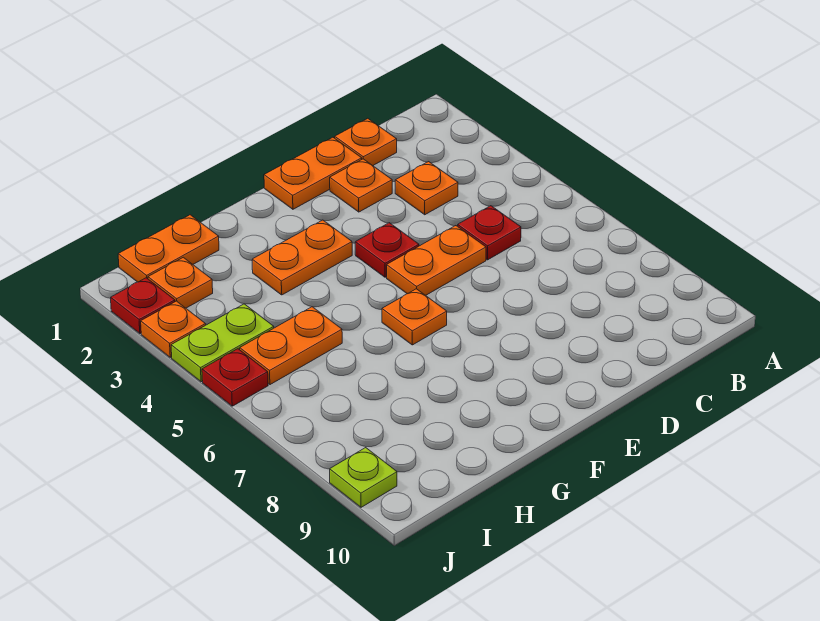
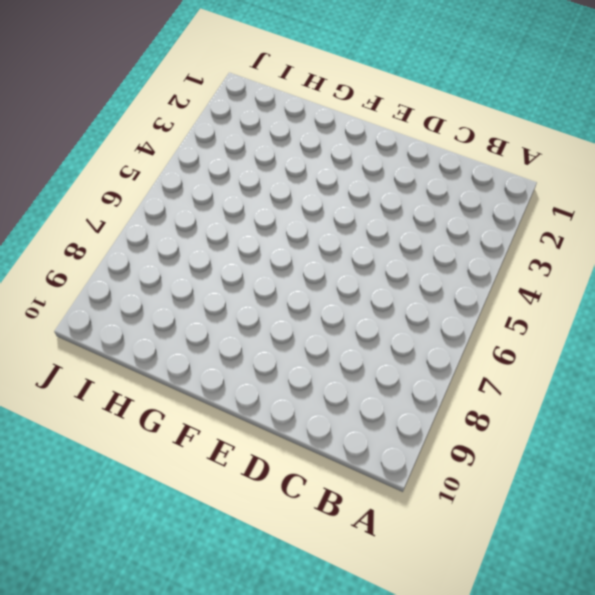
none -> orange plate C1 level 1
none -> orange plate C3 level 1
none -> red plate C5 level 1

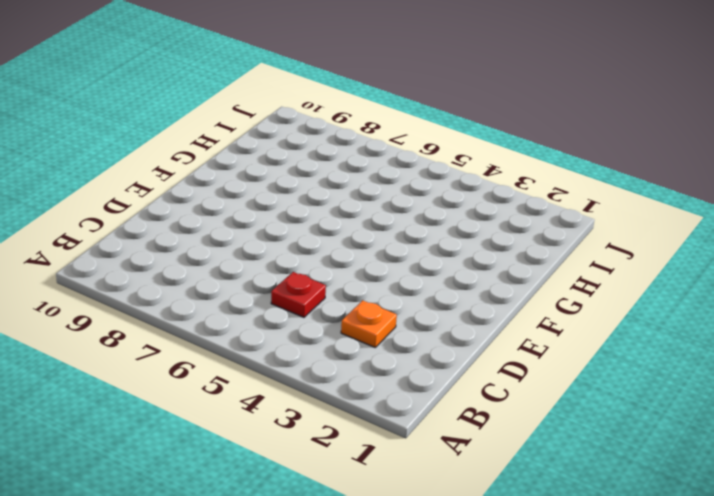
none -> orange plate C1 level 1
none -> orange plate D1:E1 level 1
none -> orange plate D2 level 1

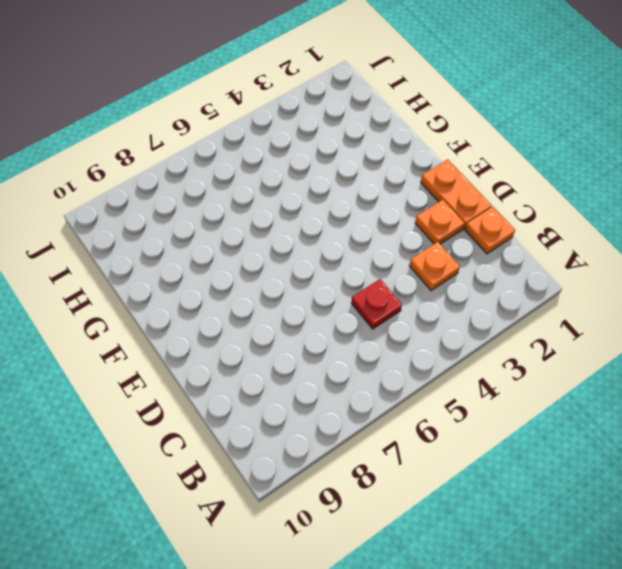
none -> orange plate D5:E5 level 1
none -> red plate E4 level 1
none -> orange plate F3:G3 level 1

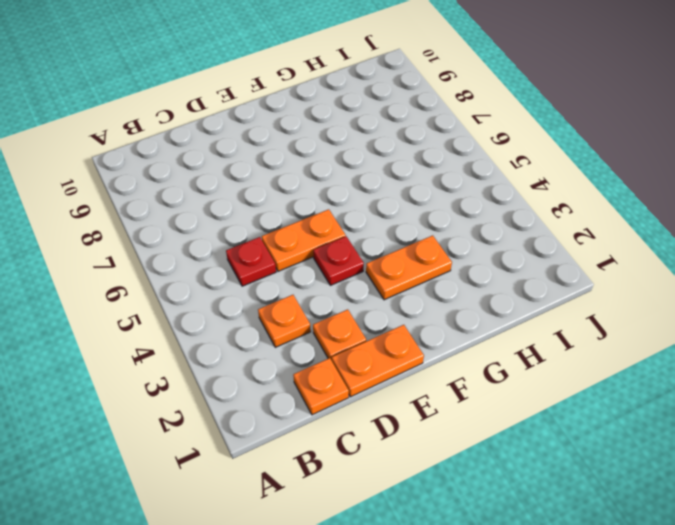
none -> orange plate F6 level 1
none -> orange plate H1:I1 level 1
none -> orange plate H5:I5 level 1

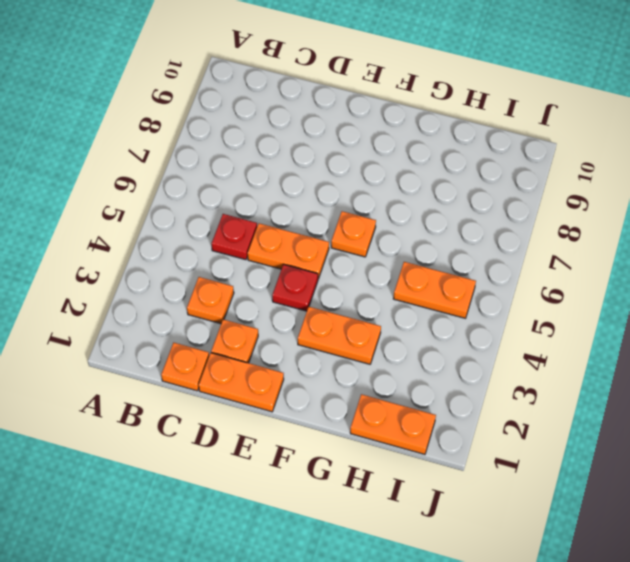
none -> orange plate I2 level 1
none -> lime plate I4:J4 level 1
none -> red plate J2 level 1

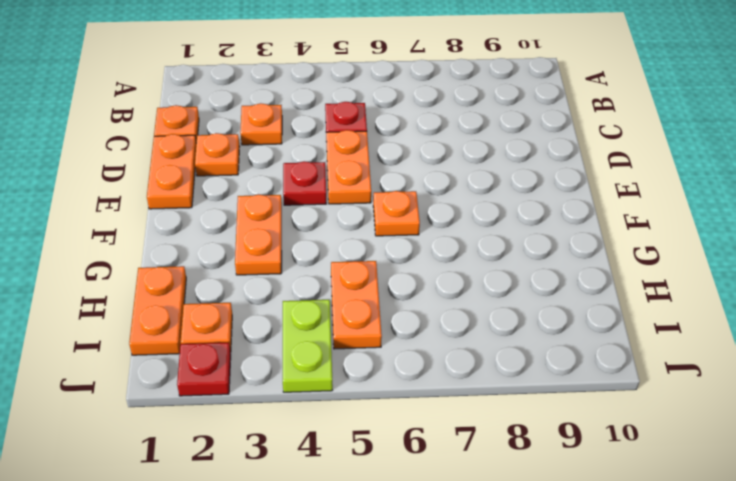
none -> orange plate J3 level 1
none -> red plate J5 level 1
none -> lime plate J9 level 1

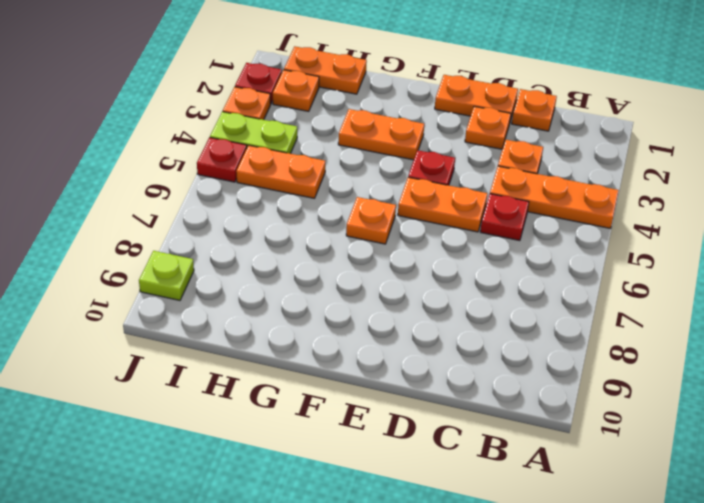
orange plate A4:C4 level 1 -> none

